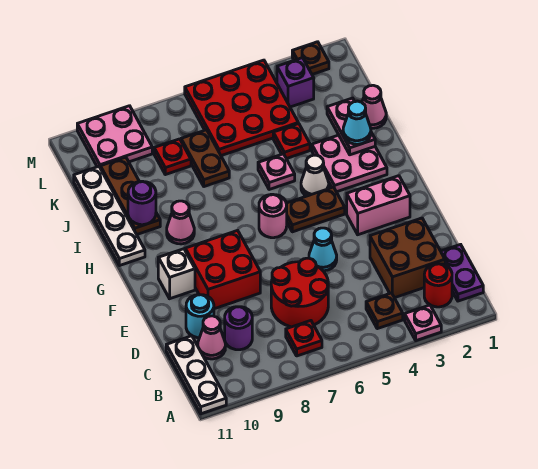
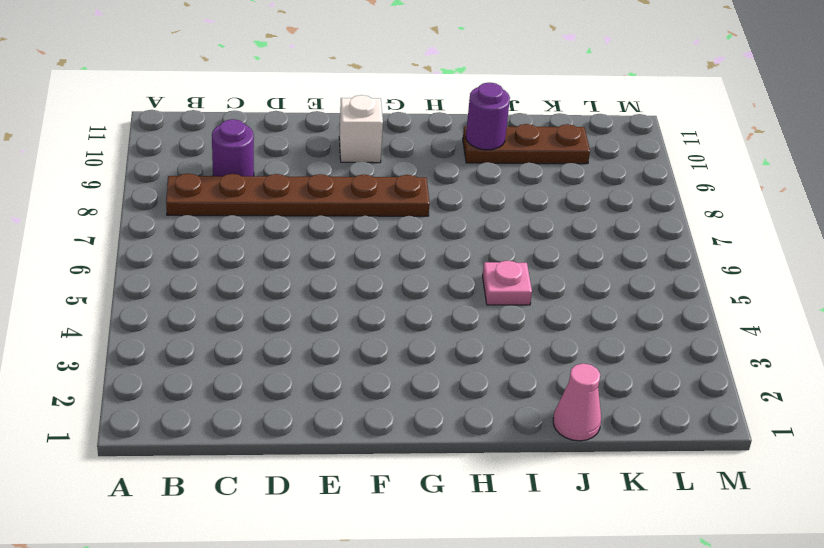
brown plate B8:G8 level 1 -> red brick E8:F9 level 1
none -> pink plate A3 level 1
none -> white plate A11:C11 level 1
none -> purple plate B1:C1 level 1
none -> red round brick B2 level 1

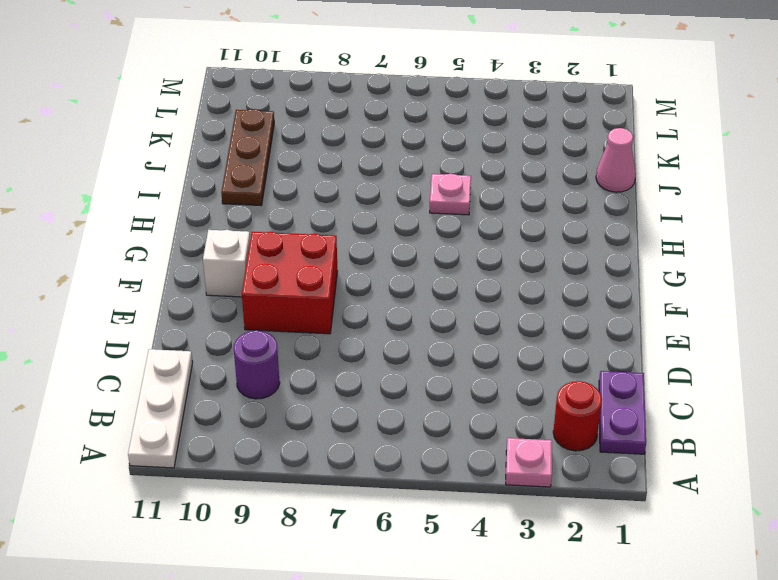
none -> brown plate B4 level 1
none -> red plate B7 level 1
none -> brown brick C2:D3 level 1
none -> red round brick C6:D7 level 1

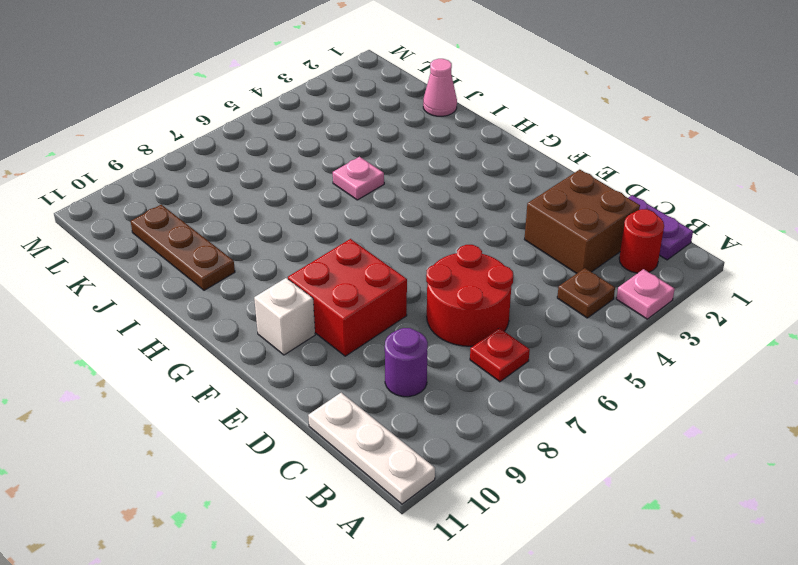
none -> pink cone C10 level 1
none -> cyan round brick D10 level 1
none -> cyan cone E5 level 1
none -> pink brick F2:F3 level 1

